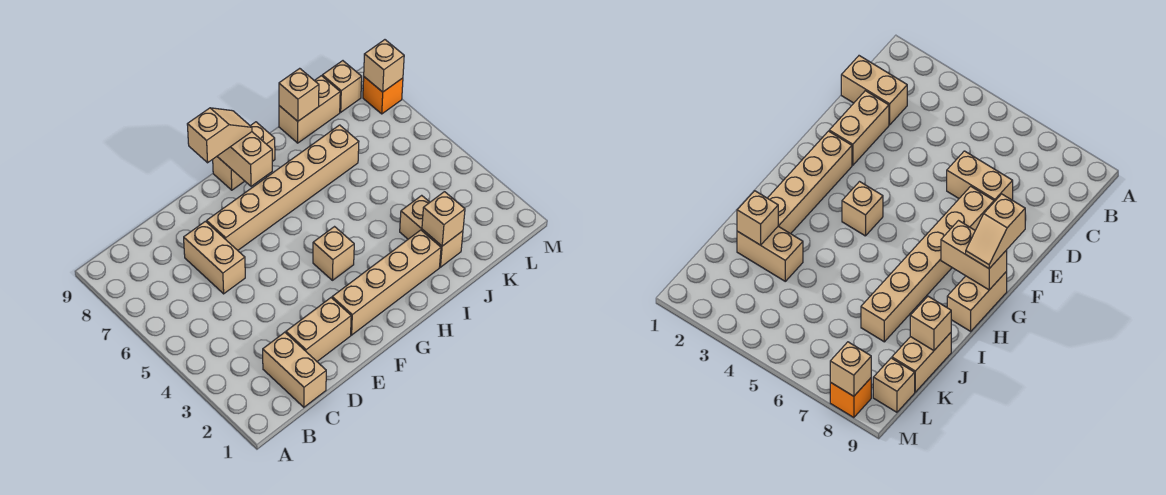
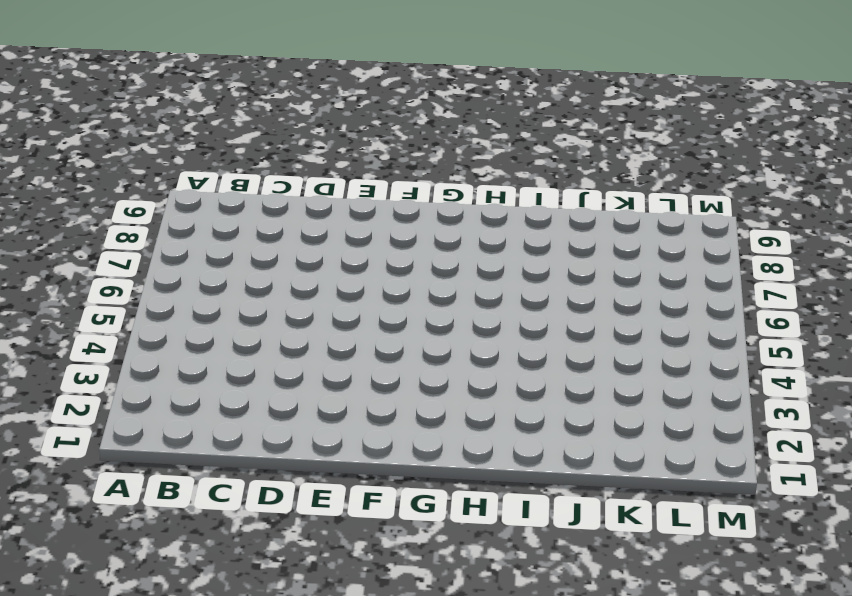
none -> tan brick C1:C2 level 1
none -> tan brick D2:E2 level 1
none -> tan brick D6:D7 level 1

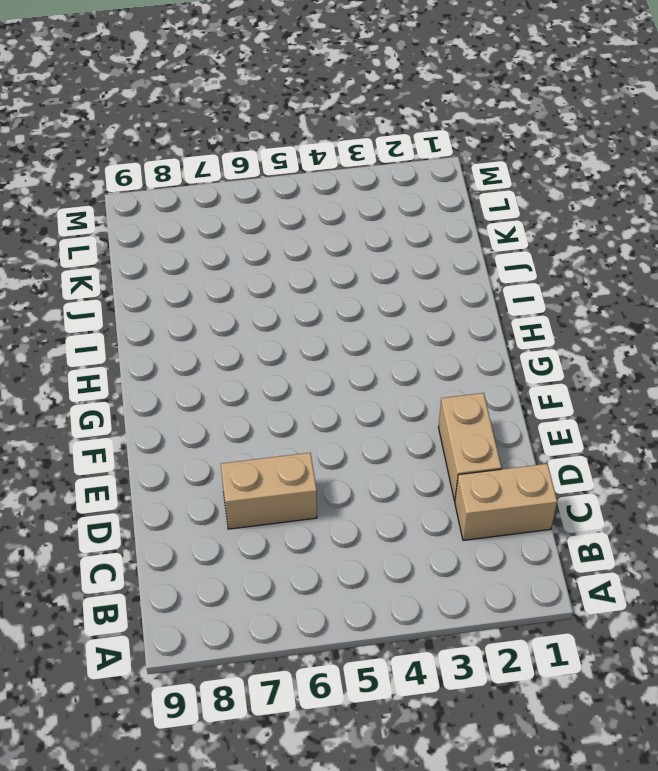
none -> tan brick E7:J7 level 1
none -> tan brick F2:I2 level 1
none -> tan brick G4 level 1

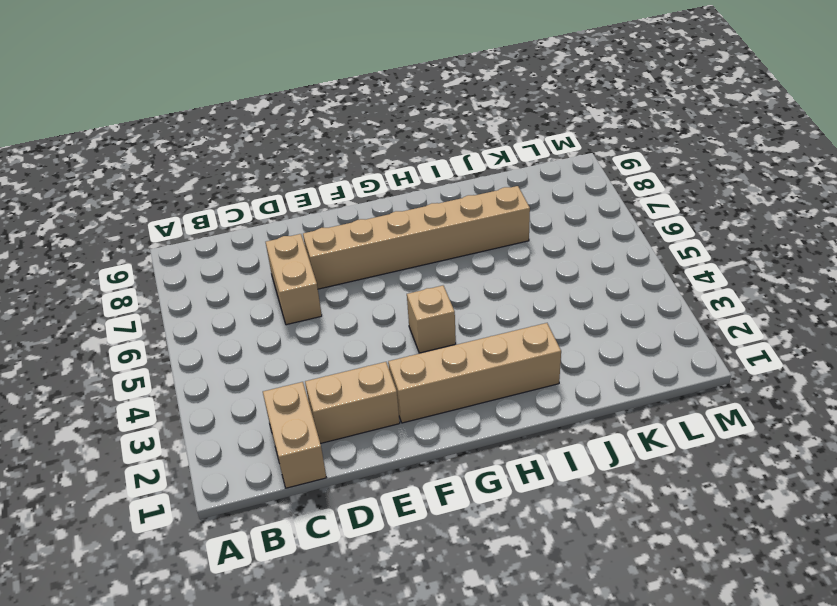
none -> tan brick G9:H9 level 1
none -> tan brick J2:J3 level 1
none -> tan brick J9:K9 level 1

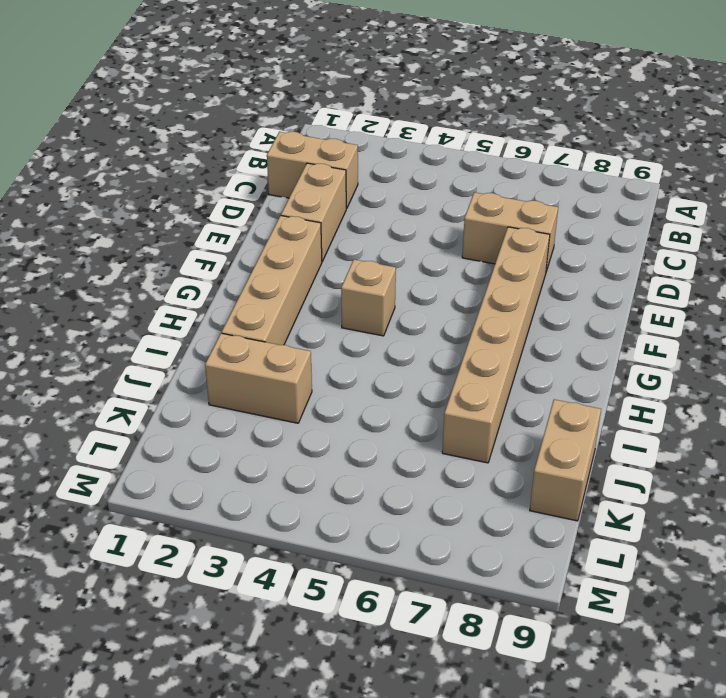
none -> tan brick G9:H9 level 1
none -> tan brick L9 level 1
none -> orange brick M8 level 1

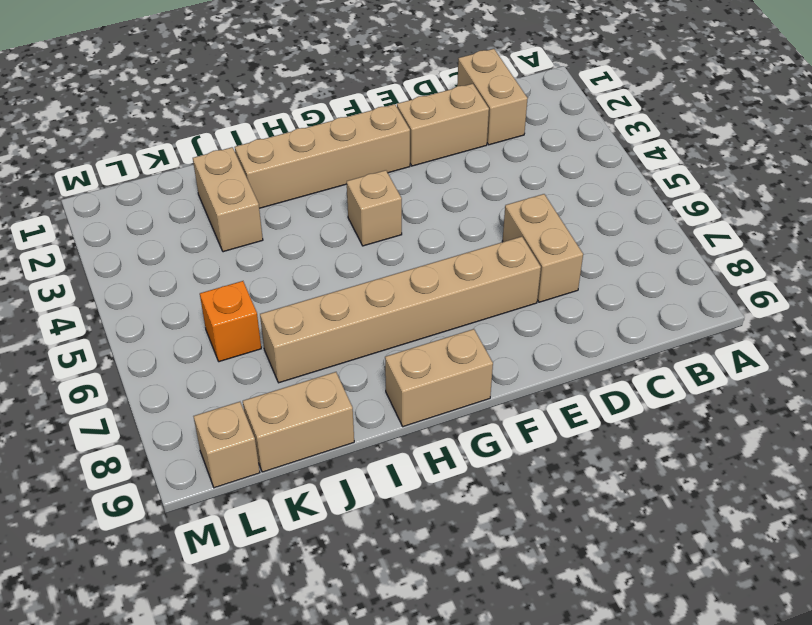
orange brick K6 level 1 -> orange brick M8 level 1
none -> tan brick G8:G9 level 2
none -> tan brick J2 level 2
none -> tan brick J9 level 2

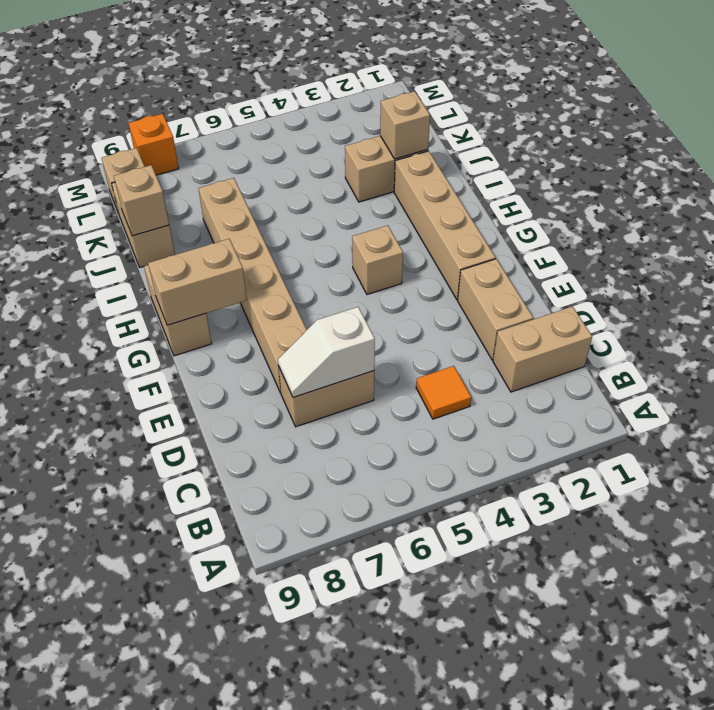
orange tile C4 level 1 -> none
white slope D6:D7 level 2 top 6 -> none
none -> tan brick M8 level 2
none -> tan slope F9:G9 level 3 top F

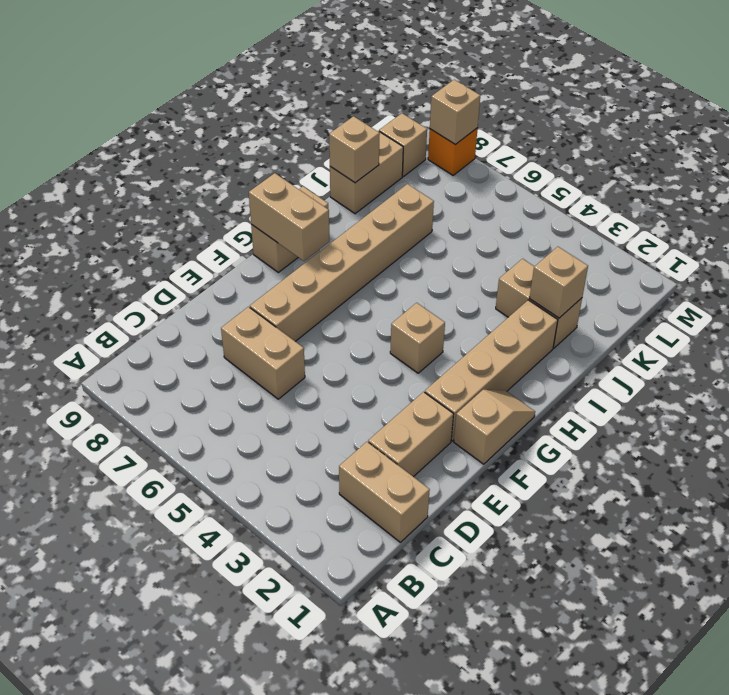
tan slope F1:G1 level 1 top F -> tan slope F9:G9 level 3 top F

